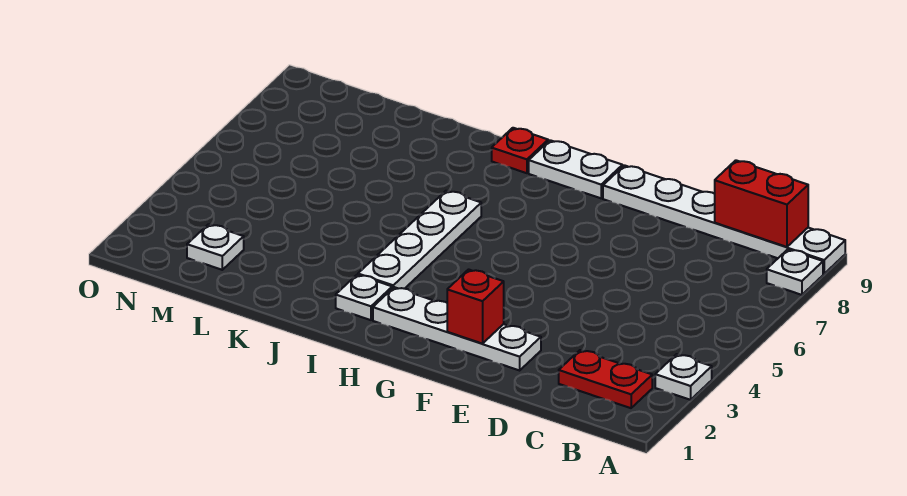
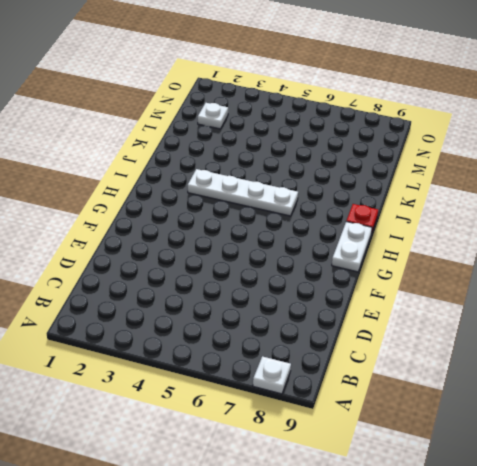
none -> white plate A3 level 1
none -> white plate A9:F9 level 1
none -> red plate B2:C2 level 1

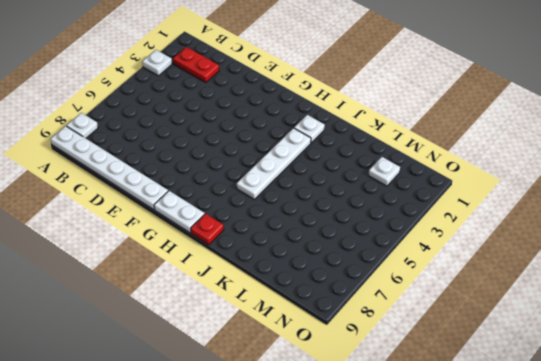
none -> white plate E2:H2 level 1
none -> red brick B9:C9 level 2
none -> red brick F2 level 2

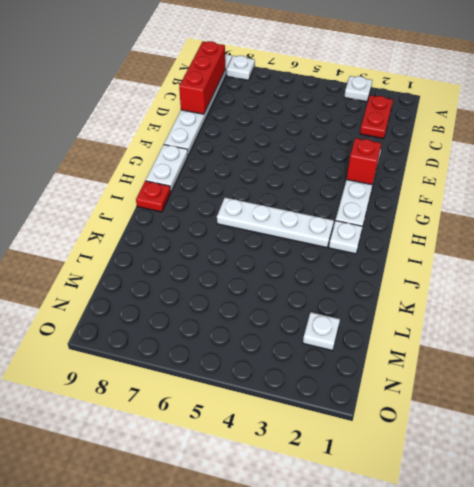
red brick B9:D9 level 2 -> red brick B9:C9 level 2

